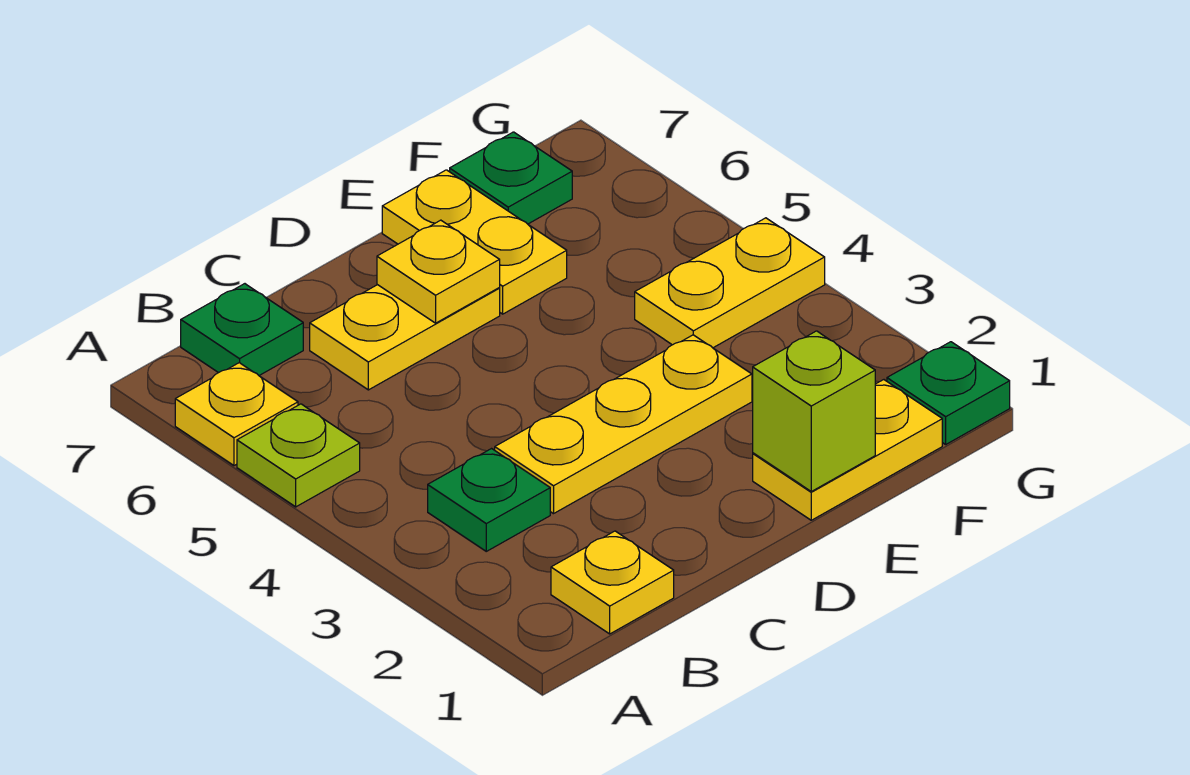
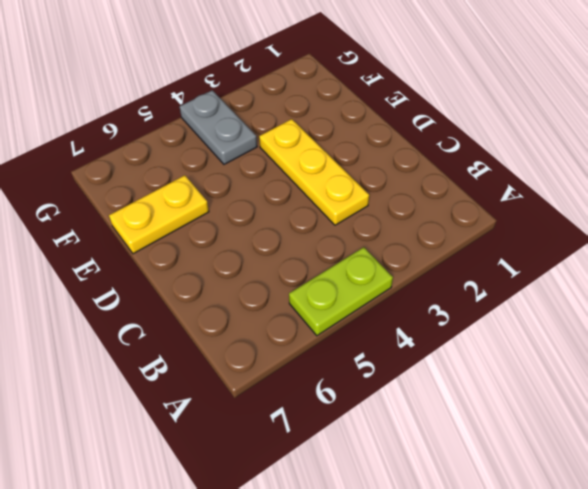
lime plate A4:A5 level 1 -> lime plate A5 level 1
grey plate F4:G4 level 1 -> yellow plate F4:G4 level 1
none -> yellow plate A6 level 1
none -> yellow plate B1 level 1
none -> green plate B3 level 1

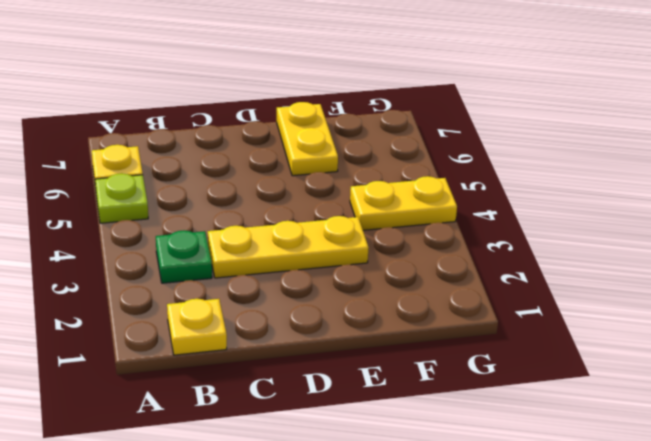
none -> green plate B7 level 1
none -> yellow plate C6:D6 level 1
none -> yellow plate E1:F1 level 1

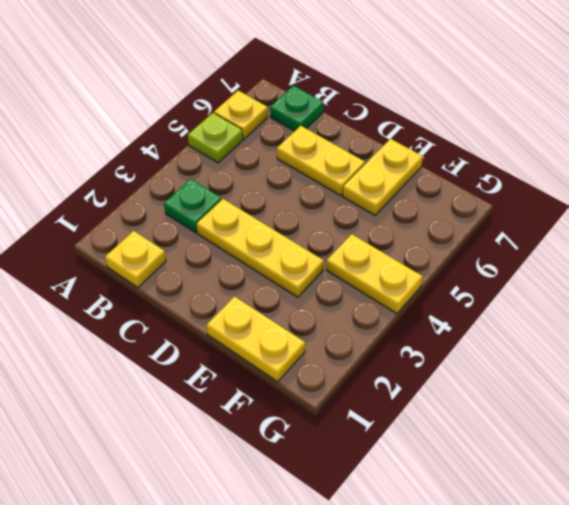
none -> green plate F7 level 1
none -> green plate G1 level 1
none -> yellow plate D6 level 2

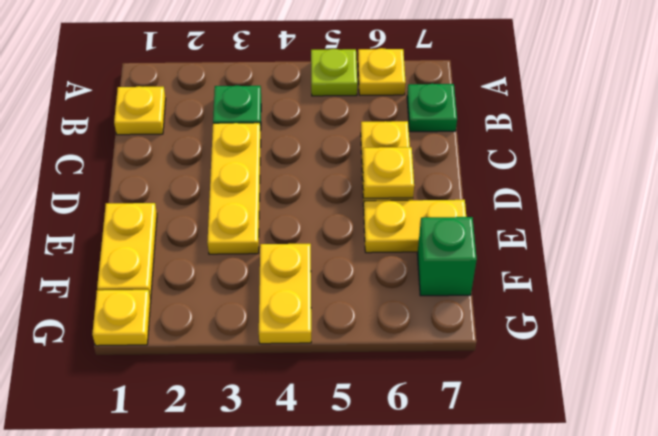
green brick F7 level 1 -> green plate F7 level 1
yellow plate G1 level 1 -> green plate G1 level 1
none -> lime brick E1 level 2

